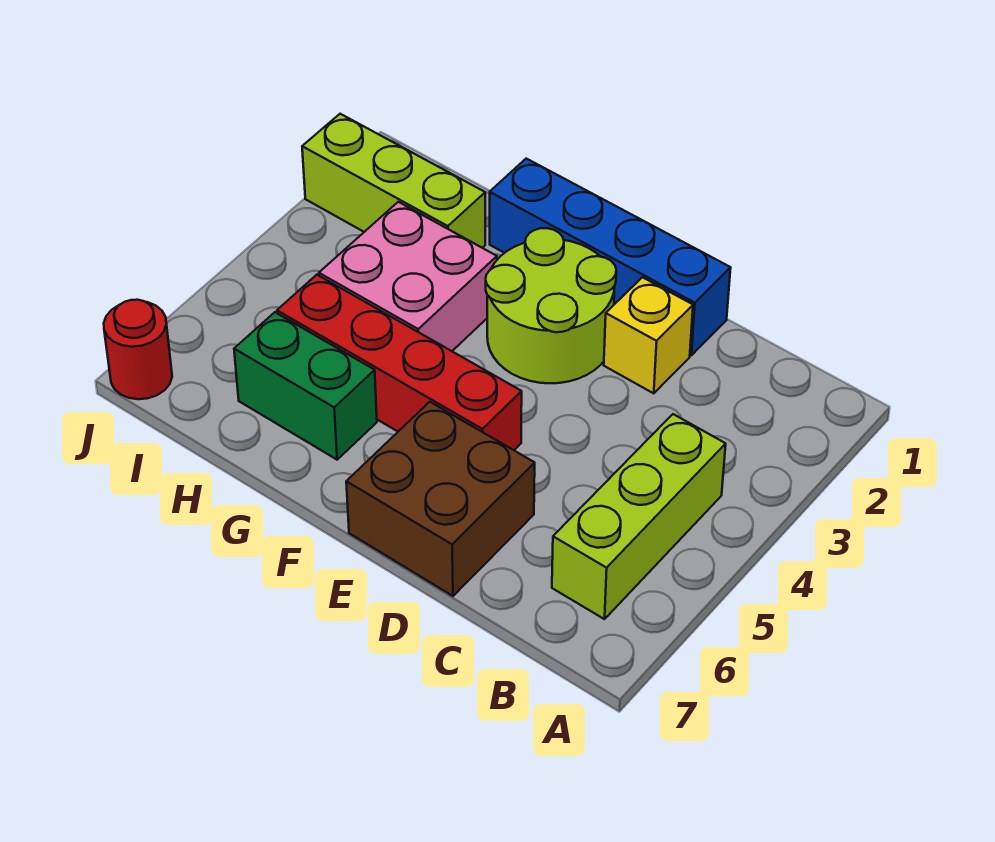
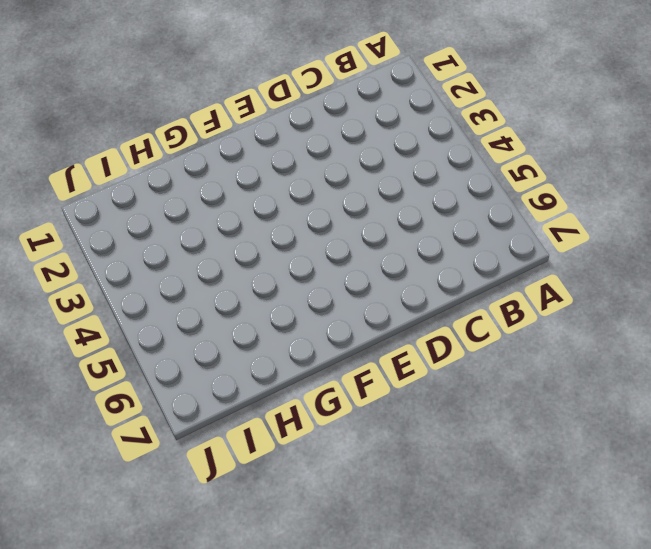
none -> lime brick B4:B6 level 1
none -> blue brick D1:G1 level 1

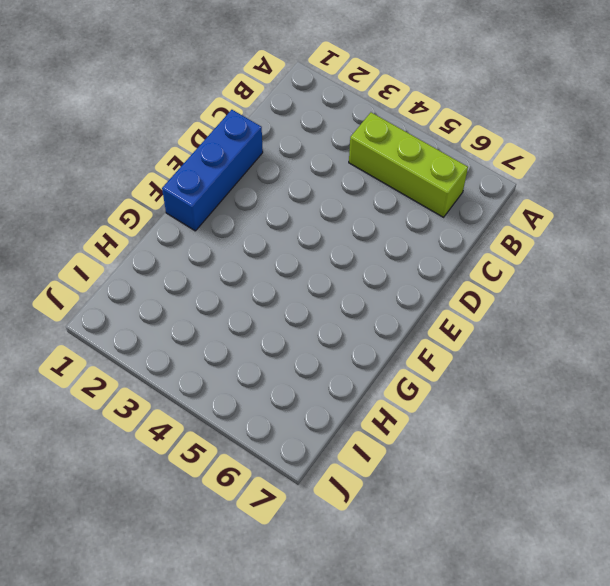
blue brick D1:F1 level 1 -> blue brick D1:G1 level 1
none -> yellow brick D2 level 1
none -> brown brick D6:E7 level 1

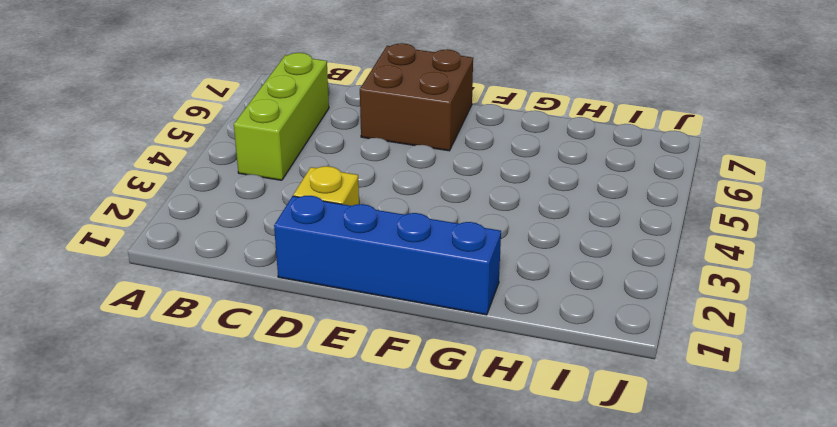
none -> lime round brick E2:F3 level 1
none -> red brick E5:H5 level 1

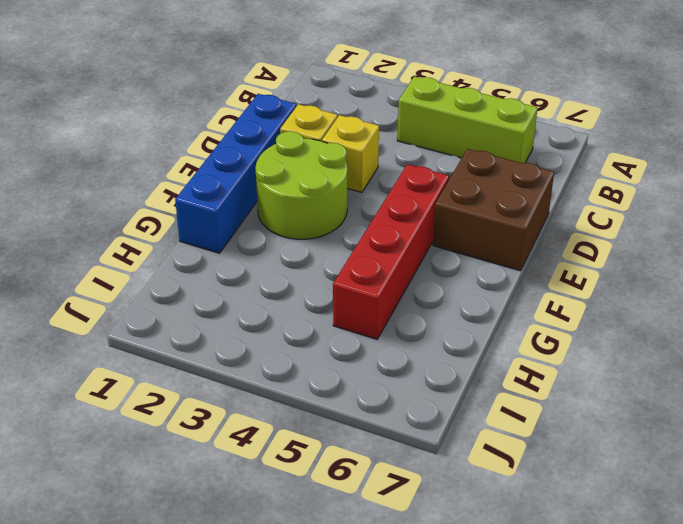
yellow brick D3 level 1 -> none
none -> pink brick G3:H4 level 1
none -> green brick G6:H6 level 1

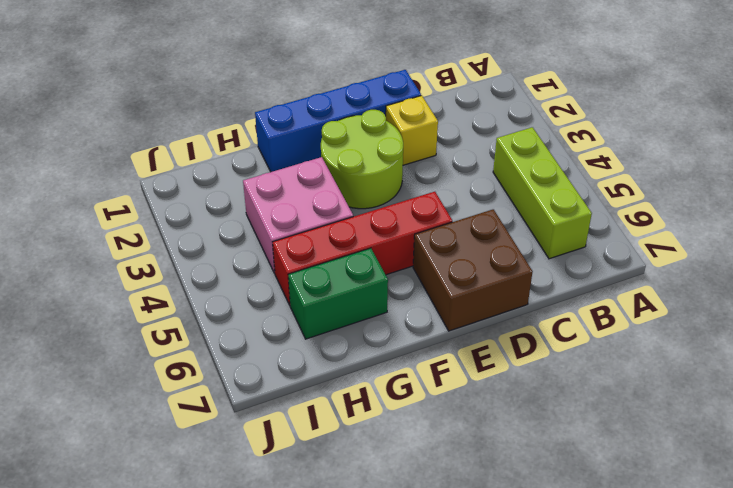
none -> lime brick H2:J2 level 1
none -> red round brick J7 level 1

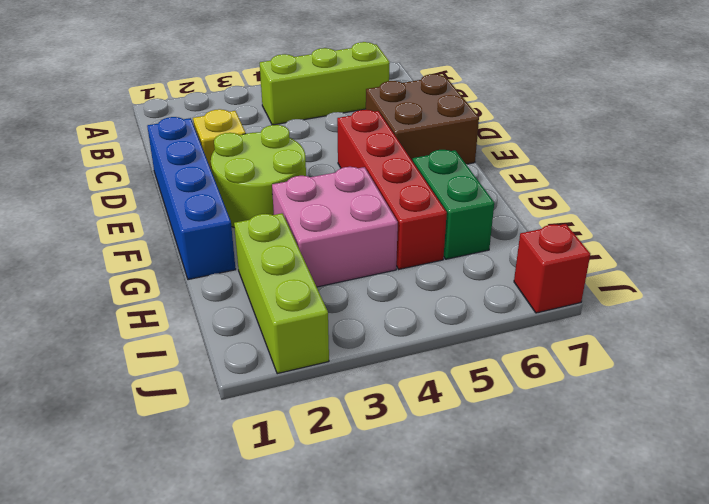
red brick J7 level 1 -> red round brick J7 level 1

